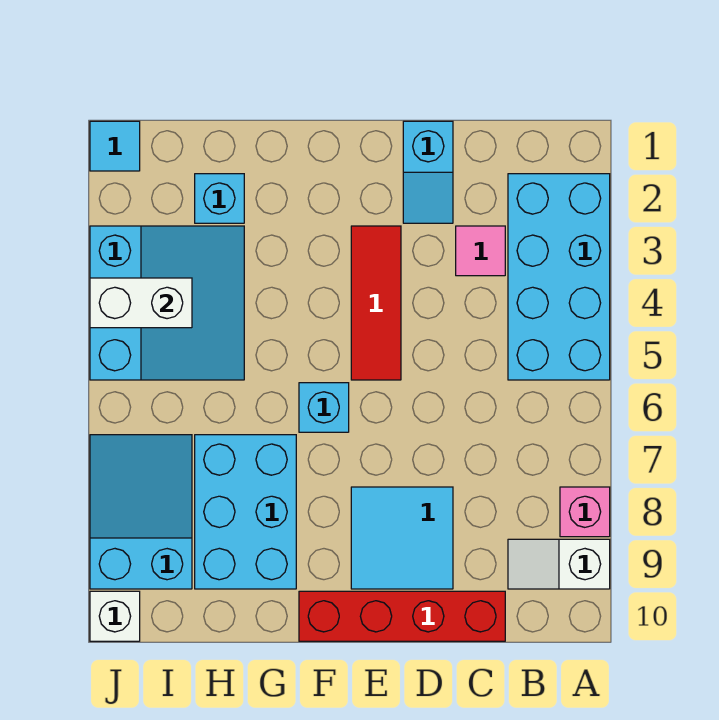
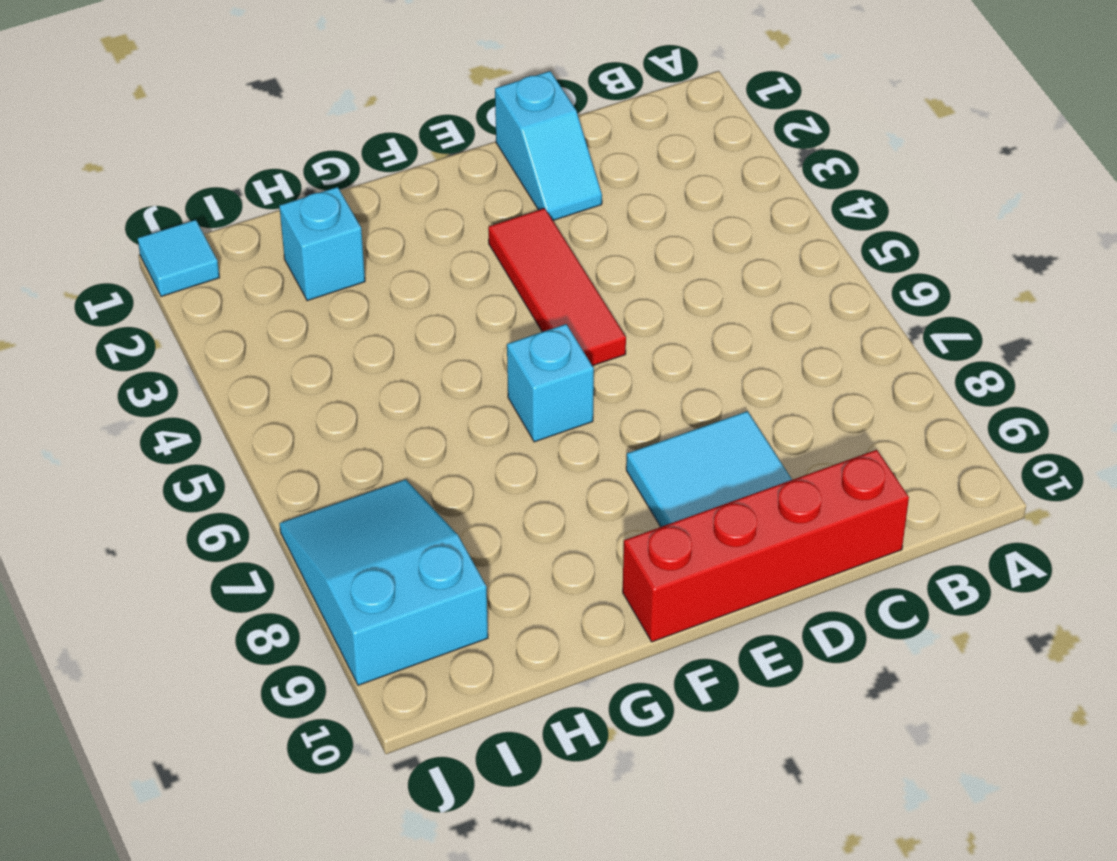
none -> cyan brick A2:B5 level 1
none -> pink brick A8 level 1
none -> white slope A9:B9 level 1 top A

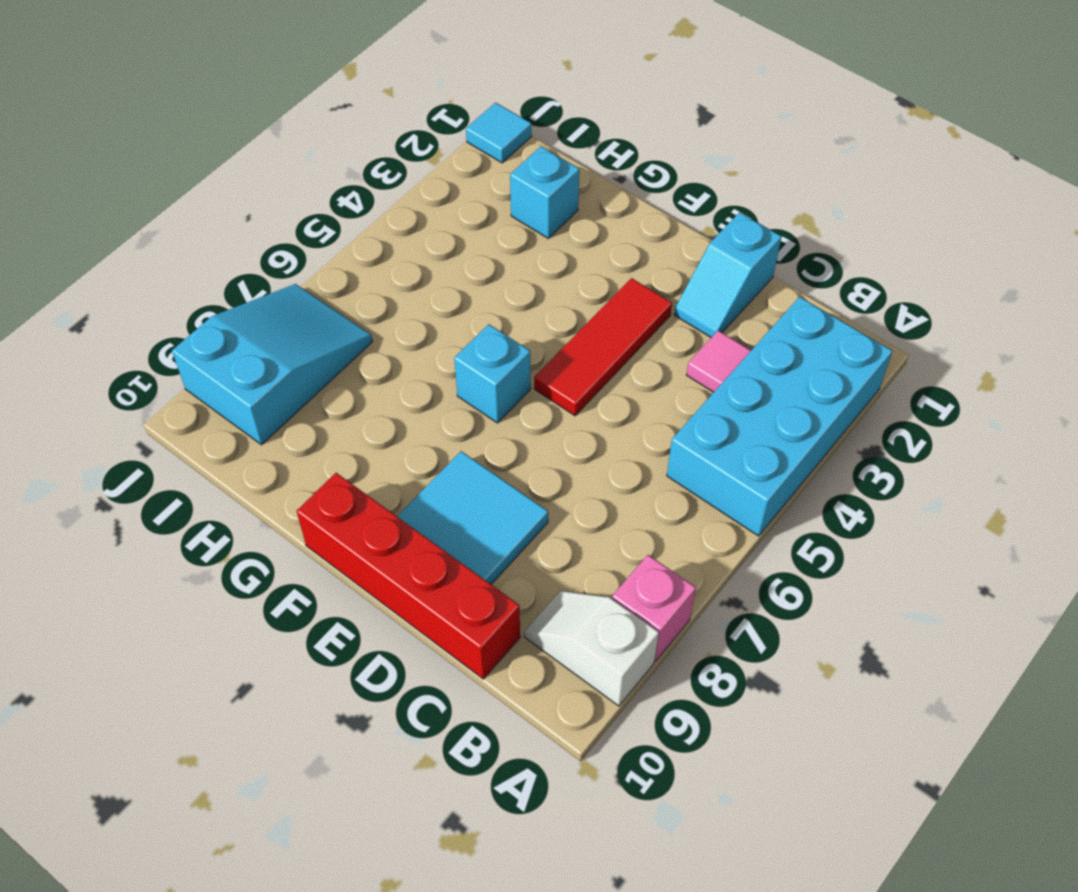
none -> cyan brick G7:H9 level 1
none -> cyan slope H3:J5 level 1 top J
none -> white brick J10 level 1

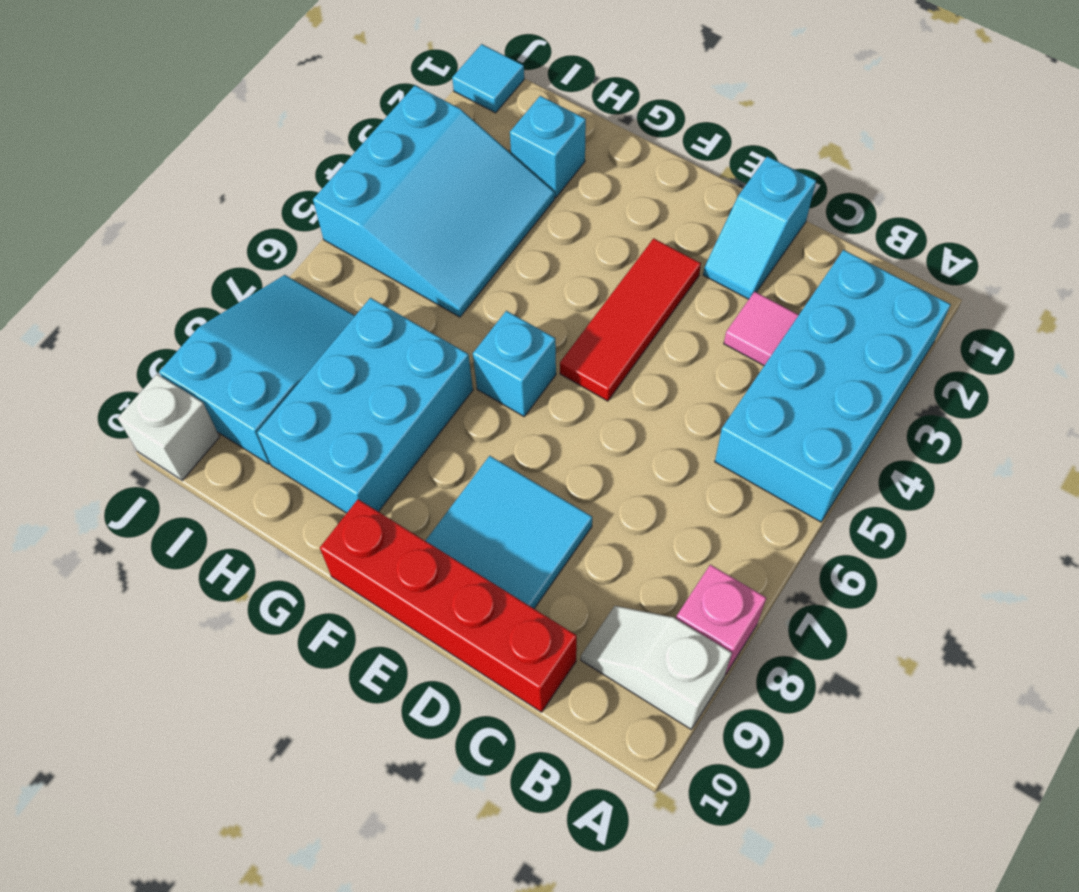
none -> white brick I4:J4 level 2

